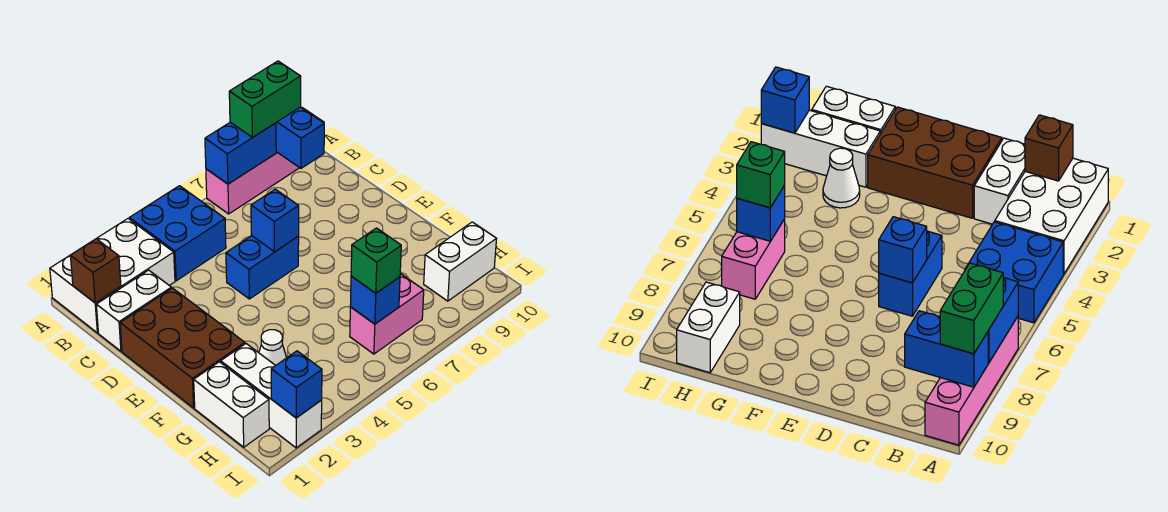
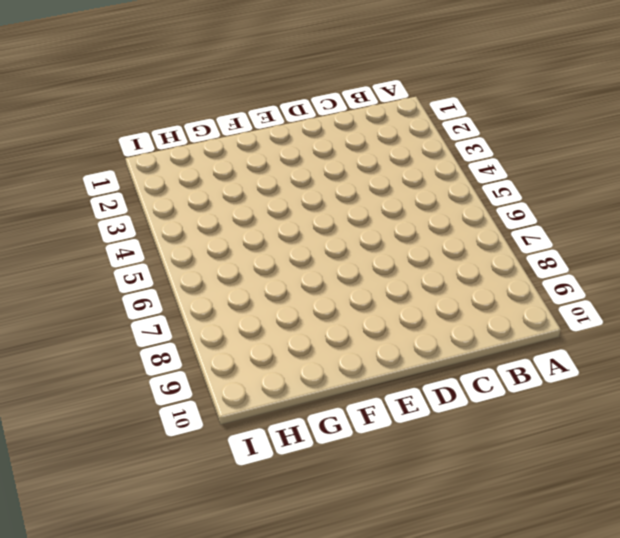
none -> white brick A1:B3 level 1
none -> blue brick A4:B5 level 1
none -> pink brick A7:A10 level 1

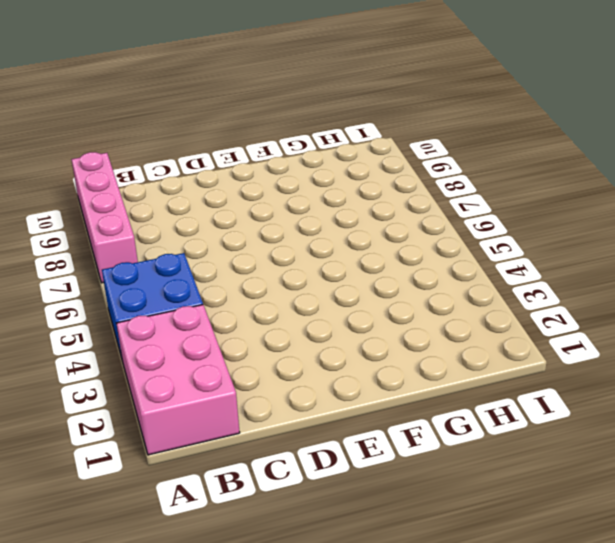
pink brick A1:B3 level 1 -> white brick A1:B3 level 1
none -> white brick C1:C2 level 1
none -> brown brick D1:F2 level 1
none -> blue brick D5:D6 level 1

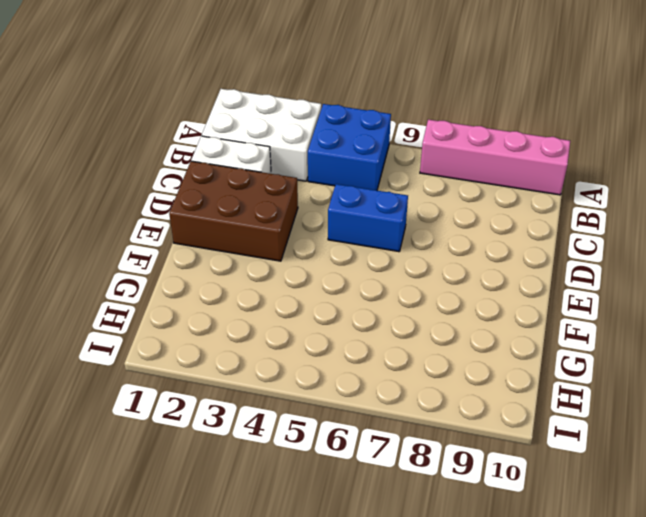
brown brick D1:E3 level 1 -> brown brick D1:F2 level 1
none -> white brick G1:H1 level 1
none -> white brick G2:I2 level 1
none -> white cone G3 level 1

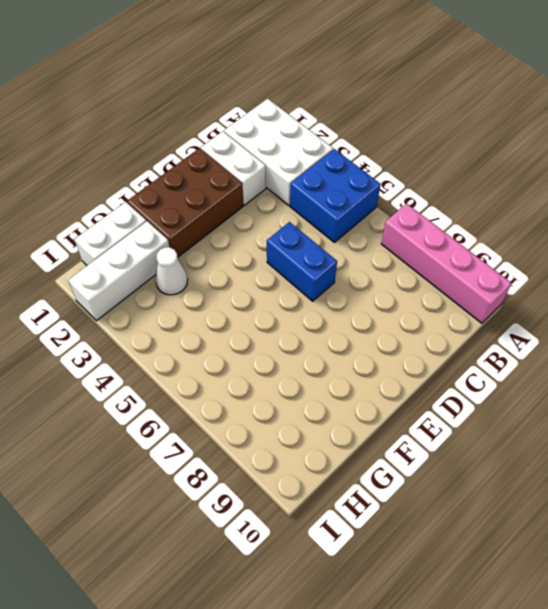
none -> pink brick H6:H7 level 1
none -> white brick H9:H10 level 1
none -> blue brick A7:A8 level 2

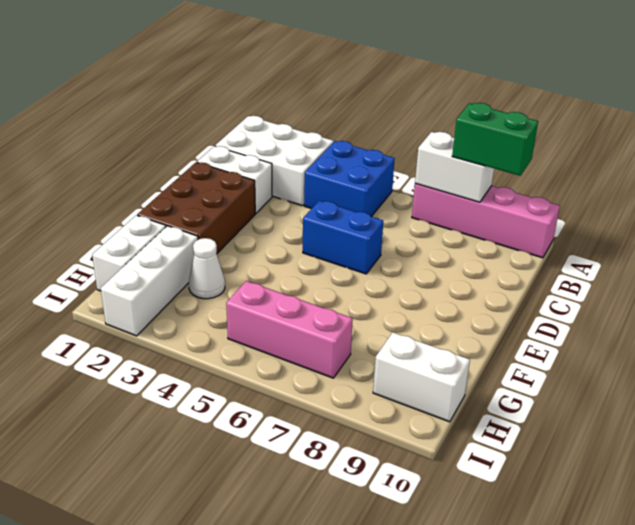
white brick A7:A8 level 2 -> blue brick A7:A8 level 2
pink brick H5:H7 level 1 -> pink brick H6:H7 level 1
none -> blue brick A9:B9 level 2
none -> brown brick B1 level 2
none -> blue brick D6 level 2

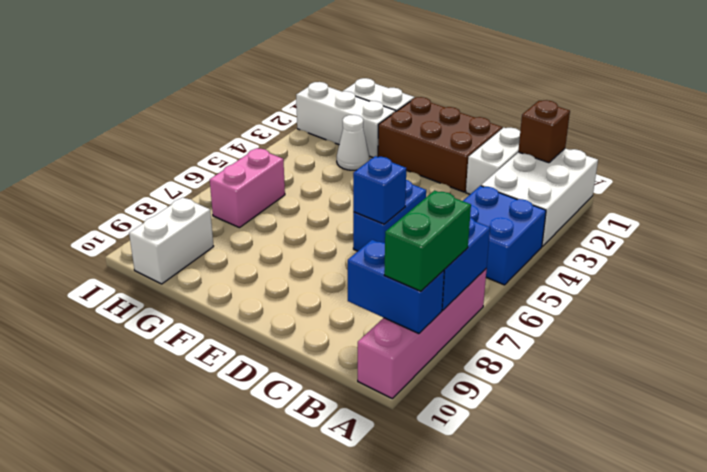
none -> blue brick H6 level 2
none -> blue brick I2 level 2
none -> green brick H6 level 3

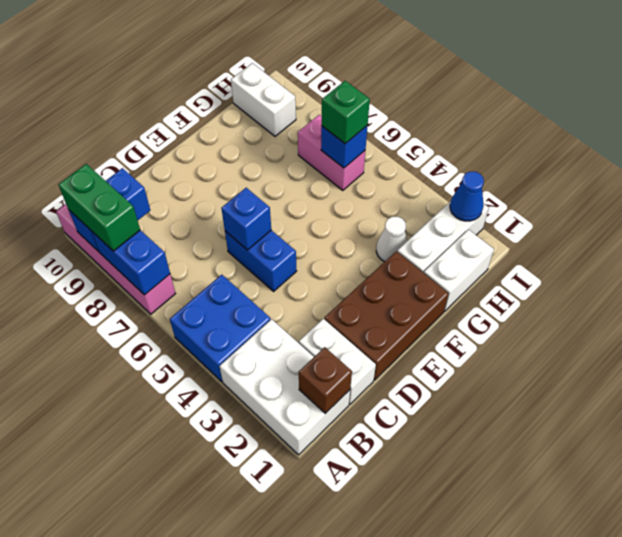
blue cone I2 level 2 -> blue brick I2 level 2

